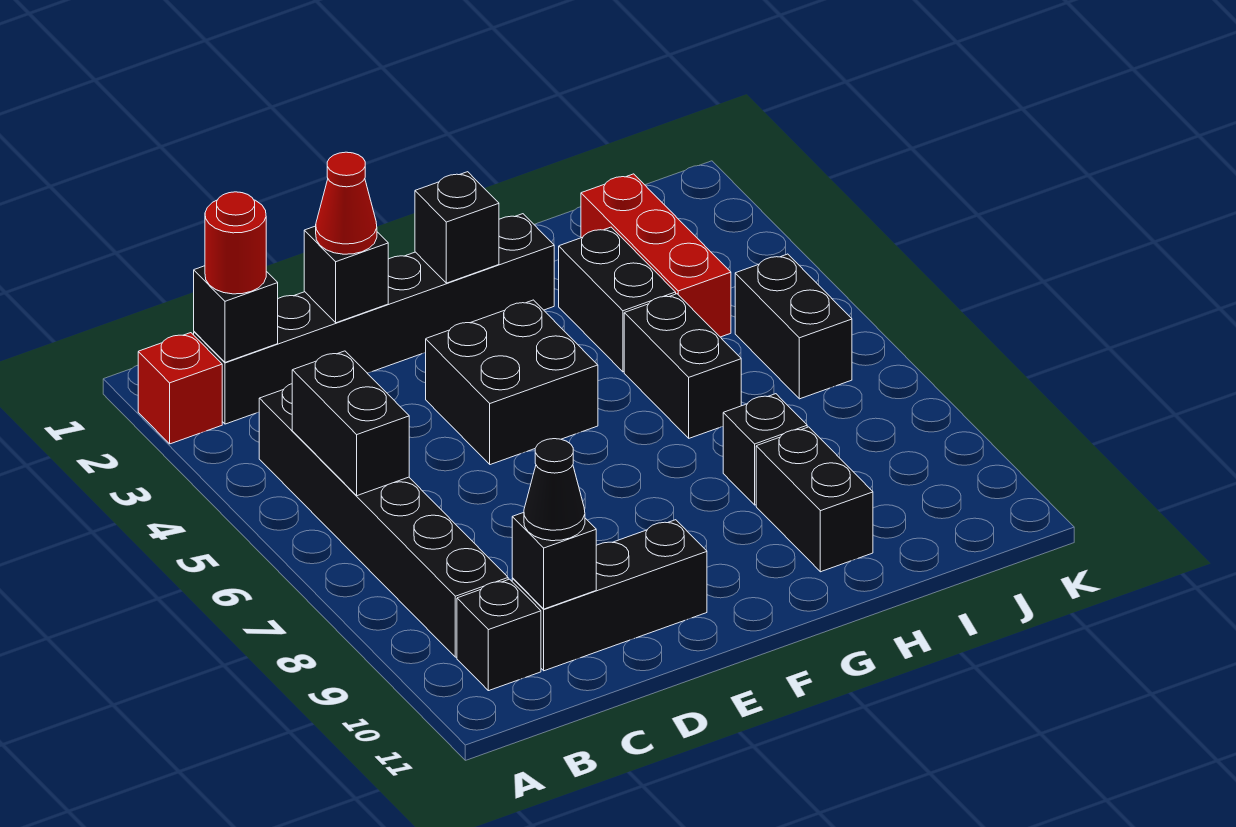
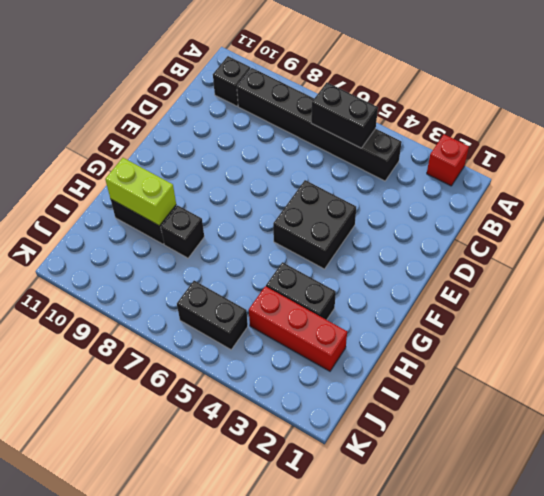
lime brick H9:H10 level 2 -> none
none -> black brick B2:G2 level 1
none -> black brick C10:E10 level 1
none -> black brick H5:H6 level 1

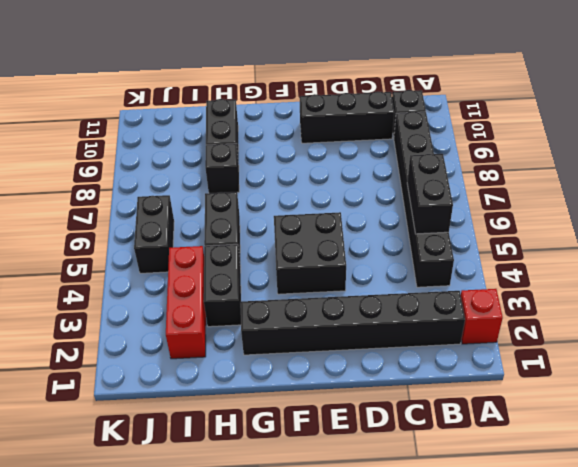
none -> black brick B2 level 2
none -> black brick C10 level 2
none -> black brick D2 level 2

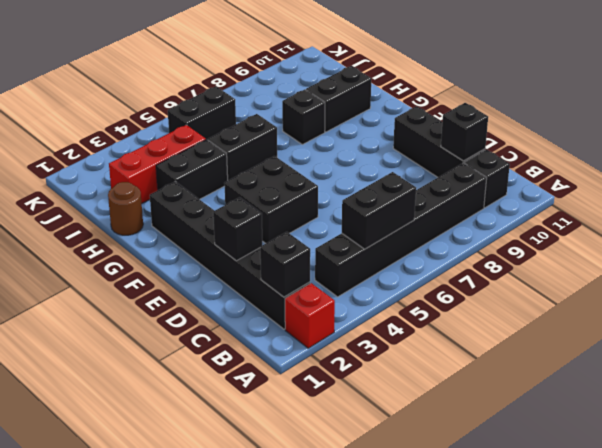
brown round brick H1 level 1 -> none
none -> black brick F2 level 2
none -> red round brick B2 level 3
none -> black cone C10 level 3

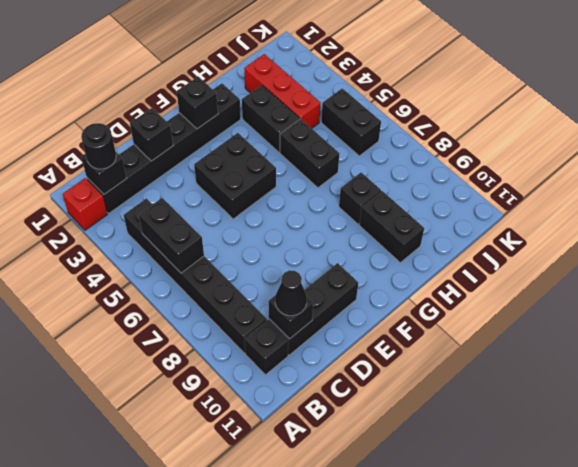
black round brick B2 level 3 -> red round brick B2 level 3
none -> red cone D2 level 3

